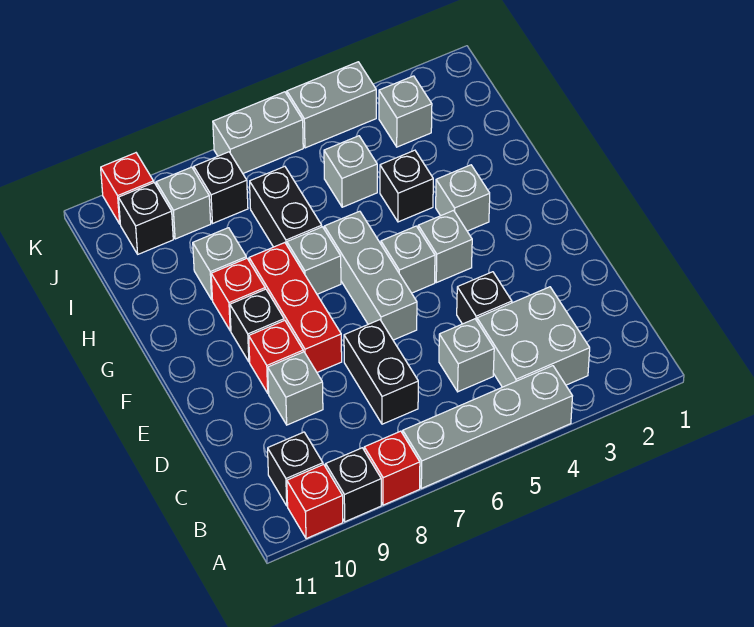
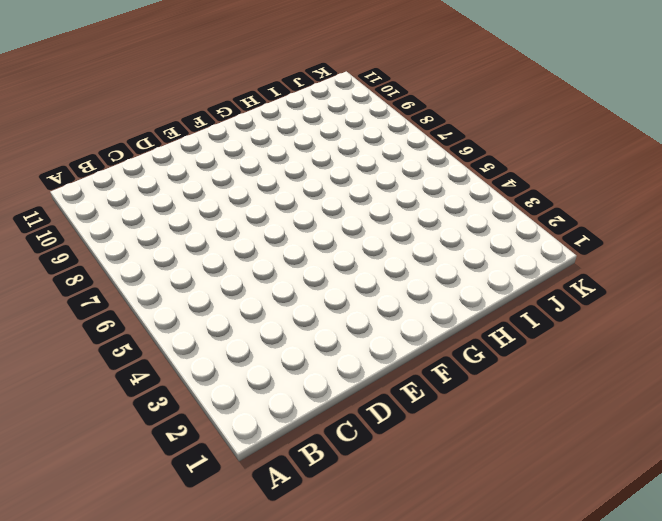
none -> grey brick A4:A7 level 1
none -> red brick A8 level 1
none -> black brick A9 level 1
none -> red brick A10 level 1

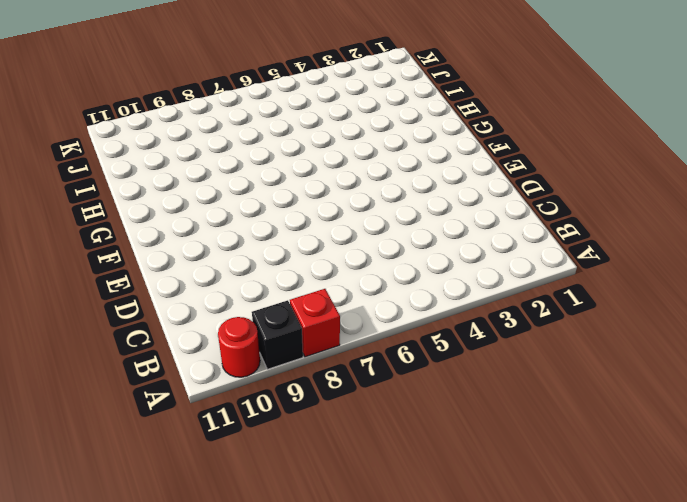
red round brick A10 level 1 -> red brick A10 level 1
none -> grey brick A4:A7 level 1
none -> grey brick B3:C4 level 1
none -> black brick B10 level 1
none -> grey brick C5 level 1

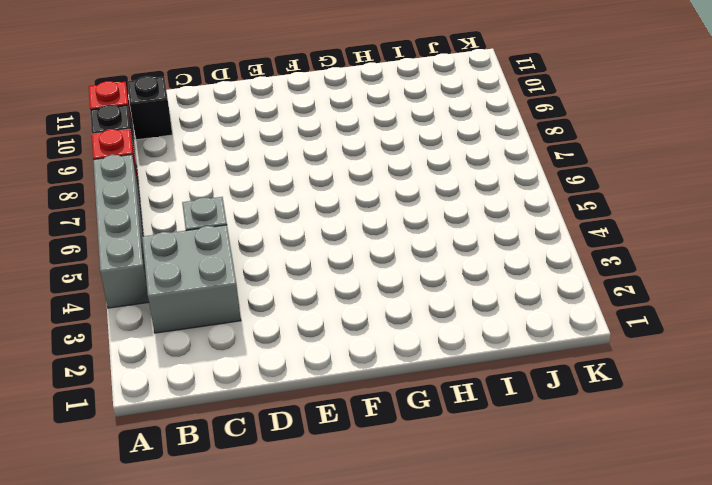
none -> black brick C7:D7 level 1
none -> black brick D4 level 1
none -> grey brick D9 level 1
none -> grey brick E6:G6 level 1

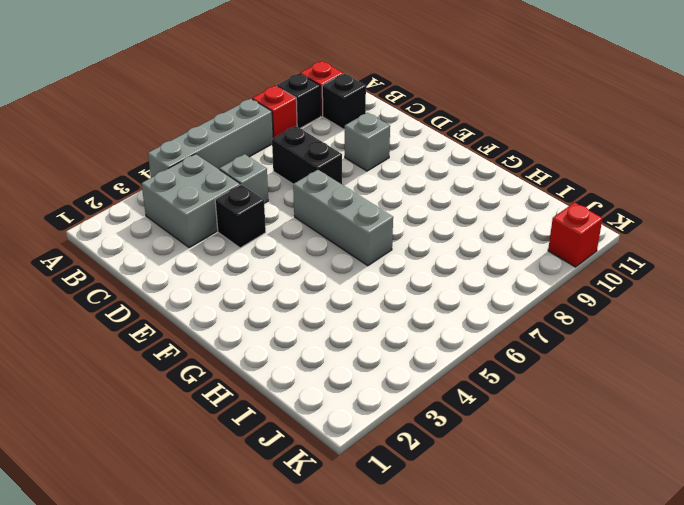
none -> red brick E8:G8 level 1
none -> red brick E9 level 1
none -> grey brick F4 level 1
none -> grey brick F5 level 1

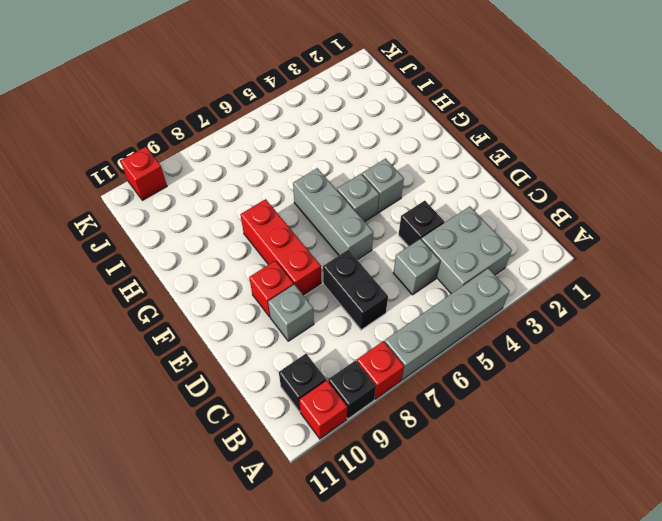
none -> black brick F9 level 1
none -> grey brick G3 level 1
none -> grey brick G7 level 1
none -> red brick G9 level 1

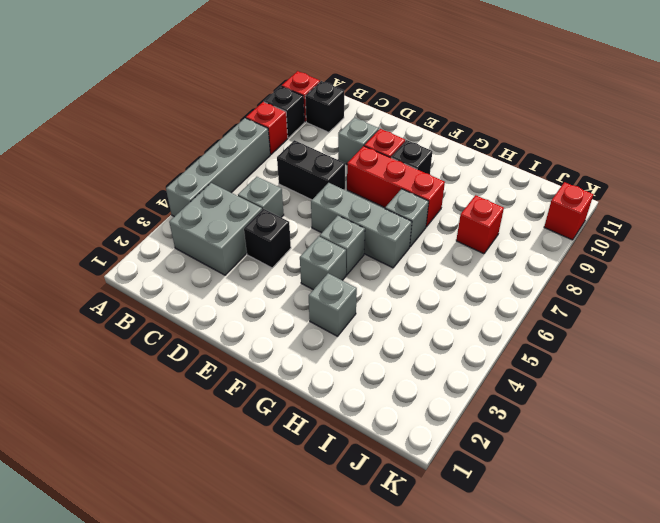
red brick I8 level 1 -> red brick G9 level 1
none -> black brick H4 level 1
none -> black brick H7:I7 level 1
none -> grey brick H9 level 1
none -> grey brick I5 level 1

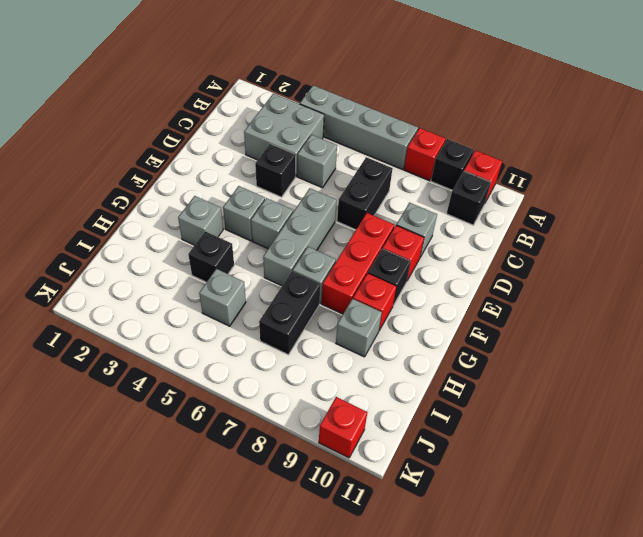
none -> grey brick J3 level 1
none -> black brick J8 level 1
none -> grey brick J9 level 1
none -> black brick J10 level 1

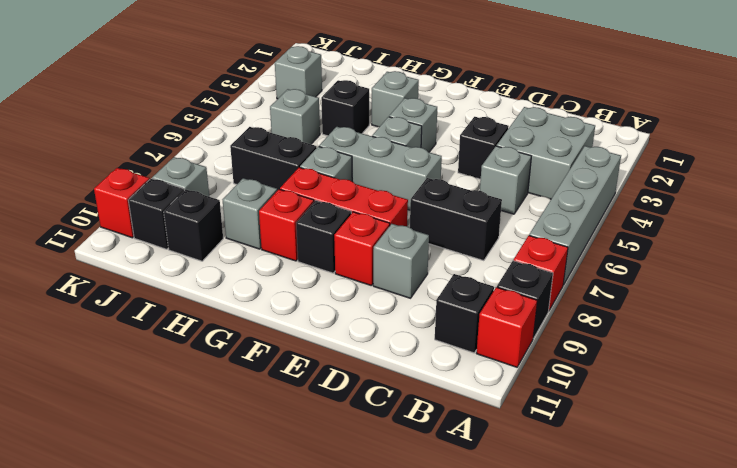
black brick I10 level 1 -> black brick J8 level 1
none -> grey brick K4:K5 level 1
none -> grey brick K6:K7 level 1

